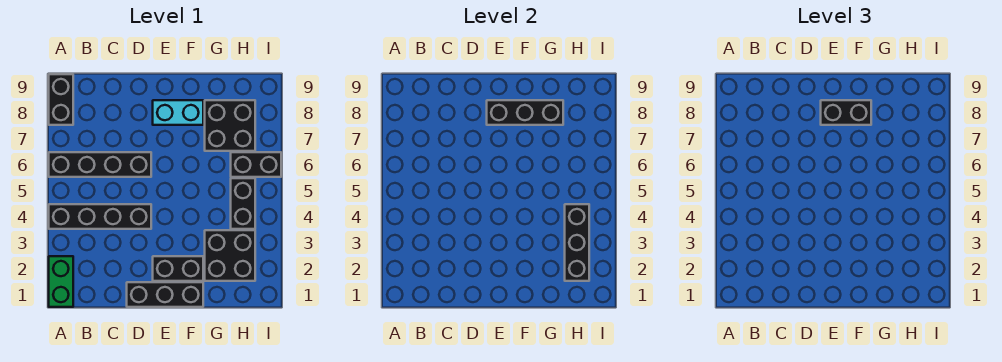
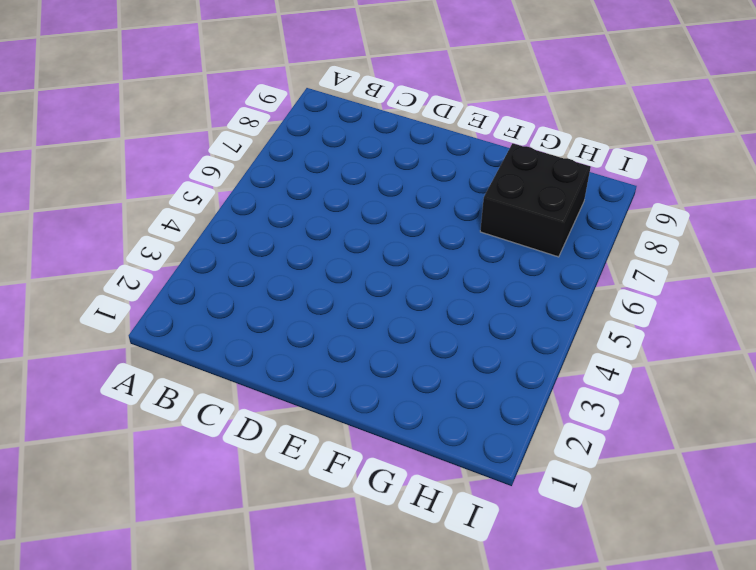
none -> green brick A1:A2 level 1
none -> black brick A4:D4 level 1
none -> black brick A6:D6 level 1

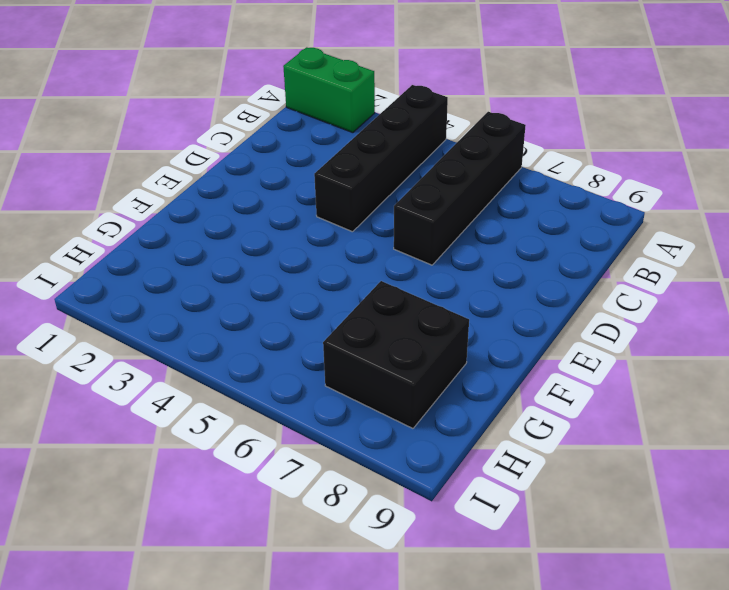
none -> black brick A8:A9 level 1
none -> black brick D1:F1 level 1
none -> black brick E2:F2 level 1

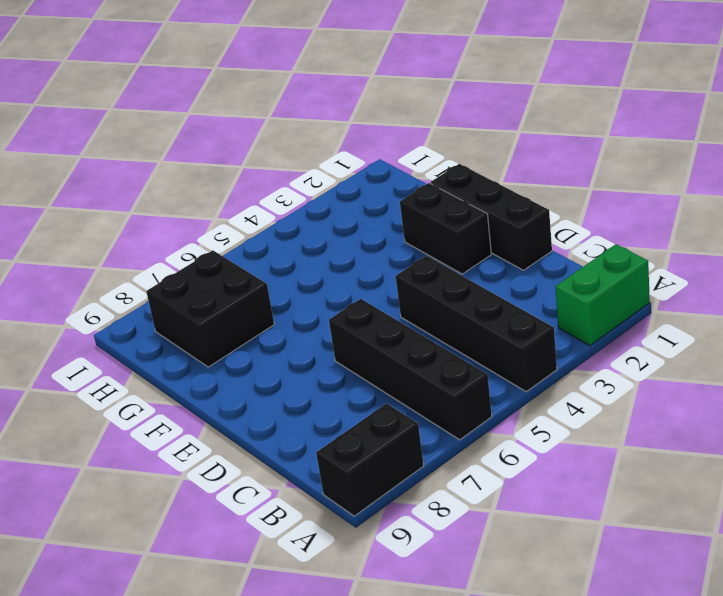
none -> cyan brick E8:F8 level 1
none -> black brick G2:H3 level 1
none -> black brick H4:H5 level 1

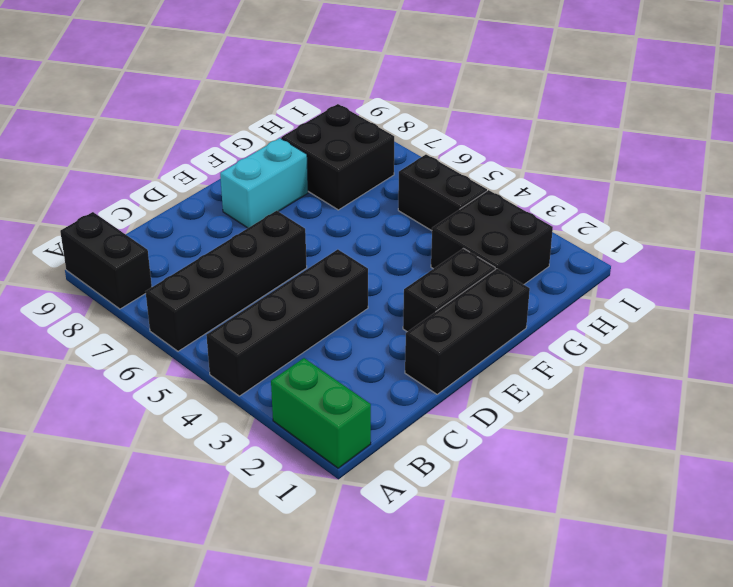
none -> black brick H6:I6 level 1
none -> black brick E8:G8 level 2
none -> black brick H2:H4 level 2

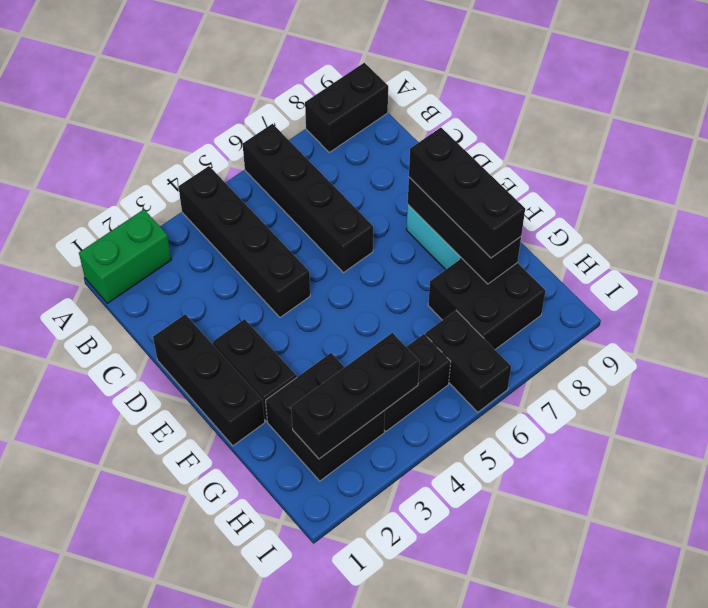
black brick E8:G8 level 3 -> black brick E8:F8 level 3

